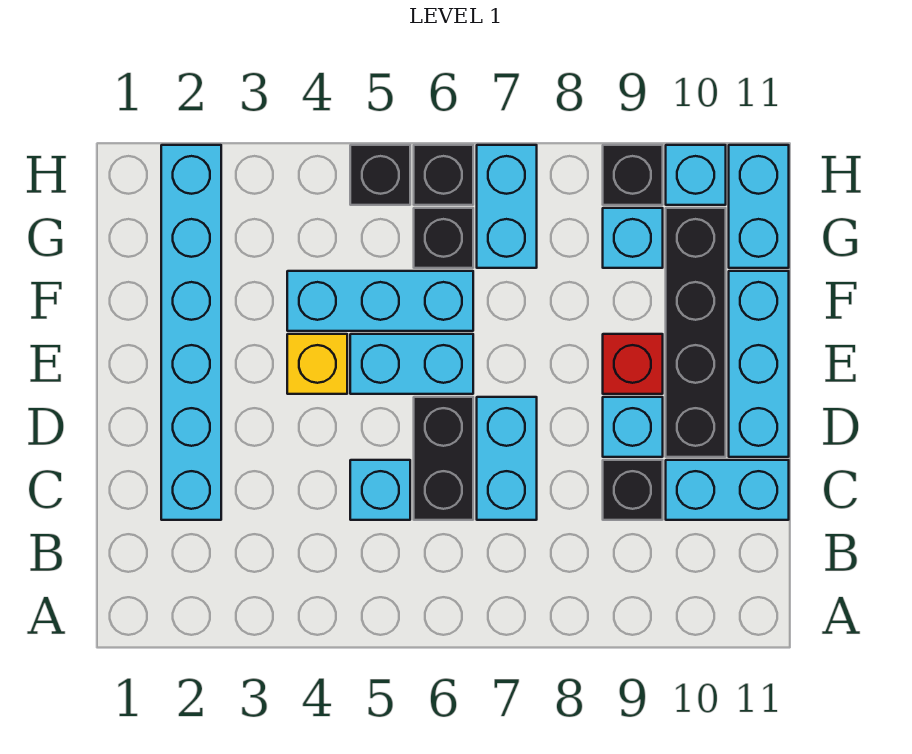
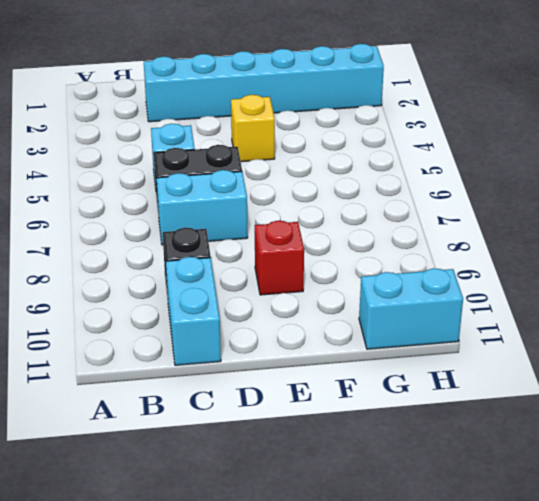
none -> cyan brick D9 level 1
none -> black brick D10:G10 level 1
none -> cyan brick D11:F11 level 1

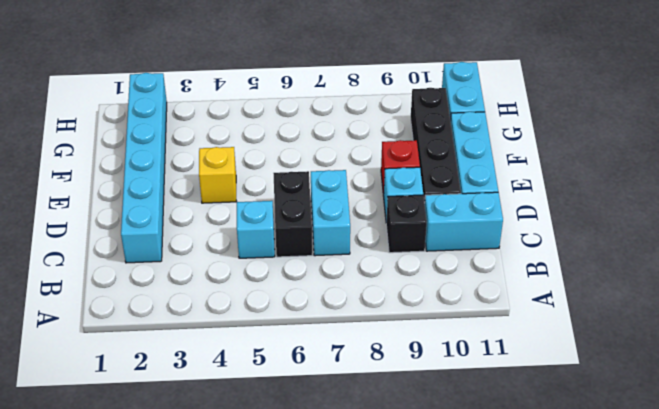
none -> cyan brick E5:E6 level 1
none -> cyan brick F4:F6 level 1
none -> black brick G6 level 1

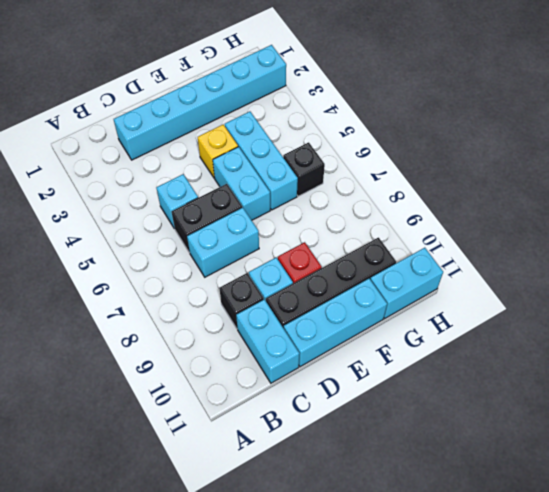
none -> cyan brick G7:H7 level 1
none -> cyan brick G9 level 1
none -> black brick H5 level 1

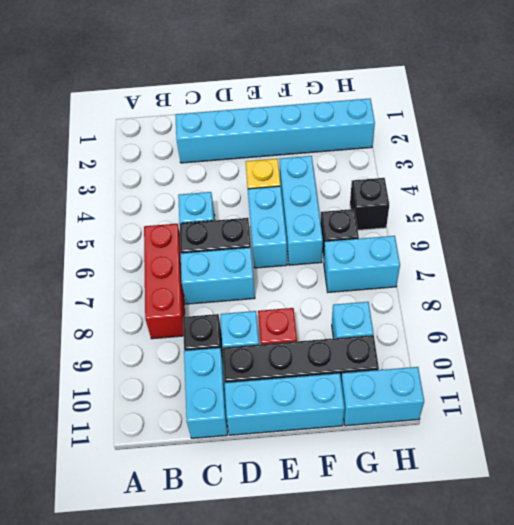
red brick B6:B8 level 1 -> none
none -> black brick H6 level 1
none -> black brick H9 level 1
none -> cyan brick H10 level 1

